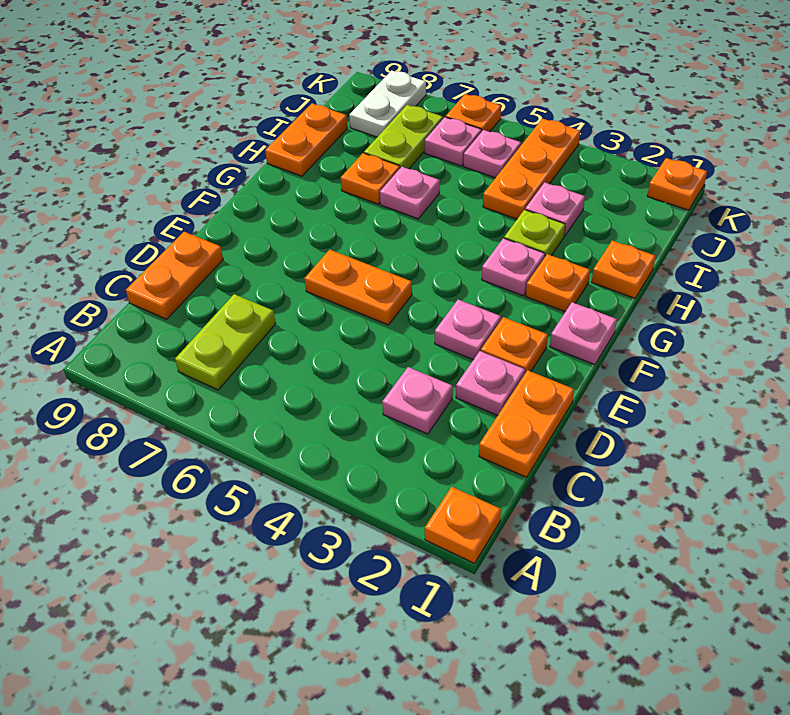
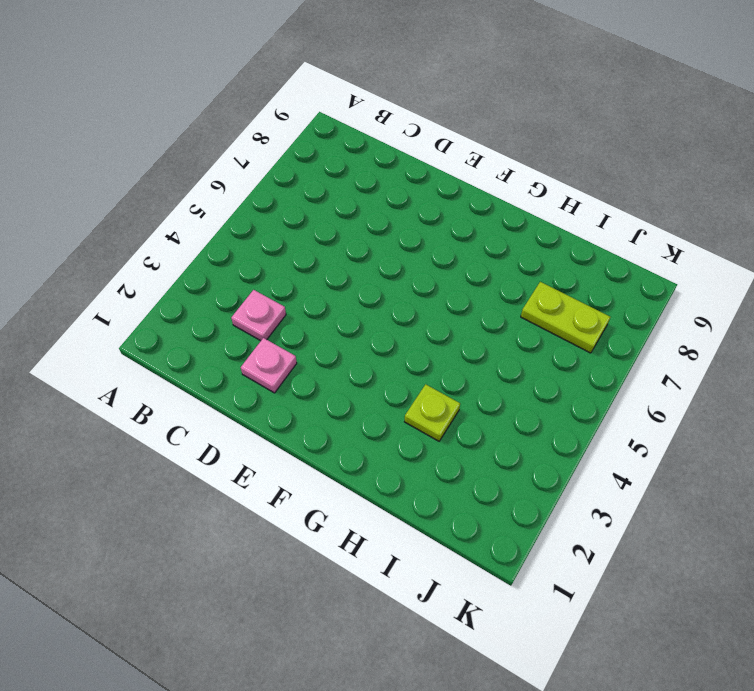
none -> orange plate A1 level 1
none -> lime plate B7:C7 level 1
none -> orange plate C1:D1 level 1

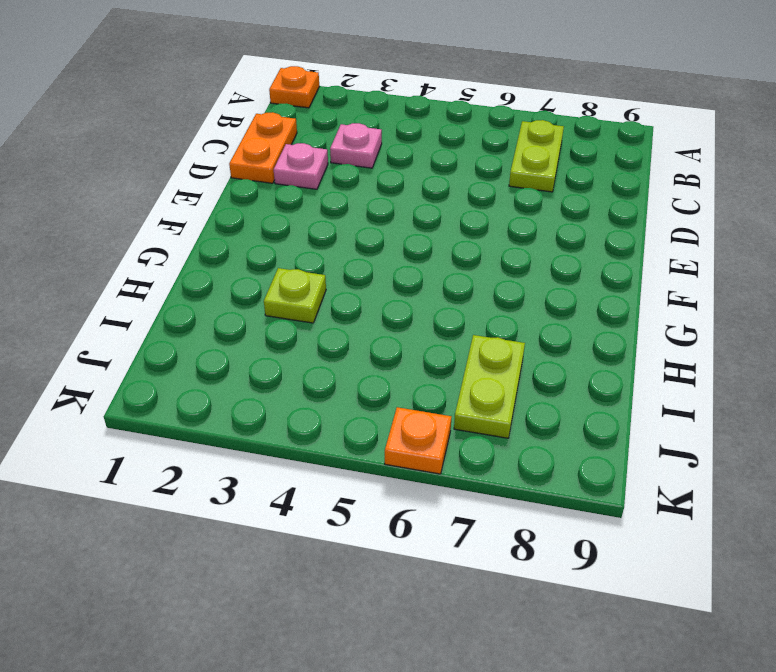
none -> orange plate C9:D9 level 1
none -> orange plate E2 level 1
none -> pink plate E3 level 1

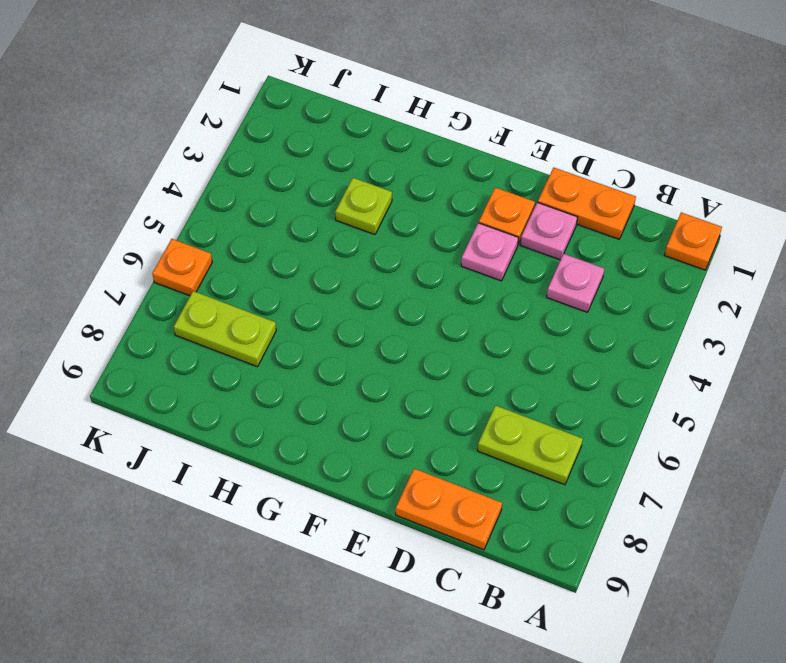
none -> orange plate E5:E6 level 1
none -> pink plate F1 level 1
none -> orange plate G2 level 1

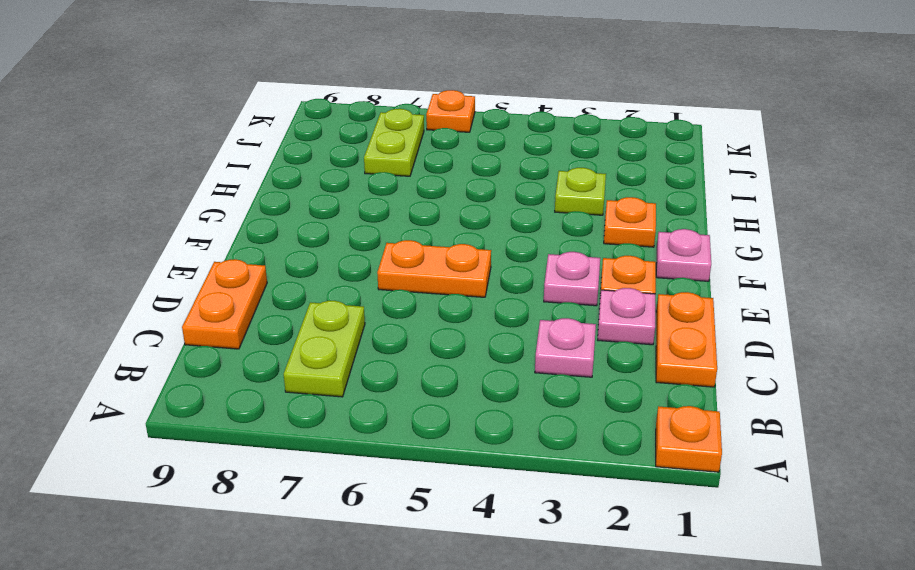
none -> pink plate G3 level 1
none -> orange plate H1 level 1
none -> pink plate H6 level 1

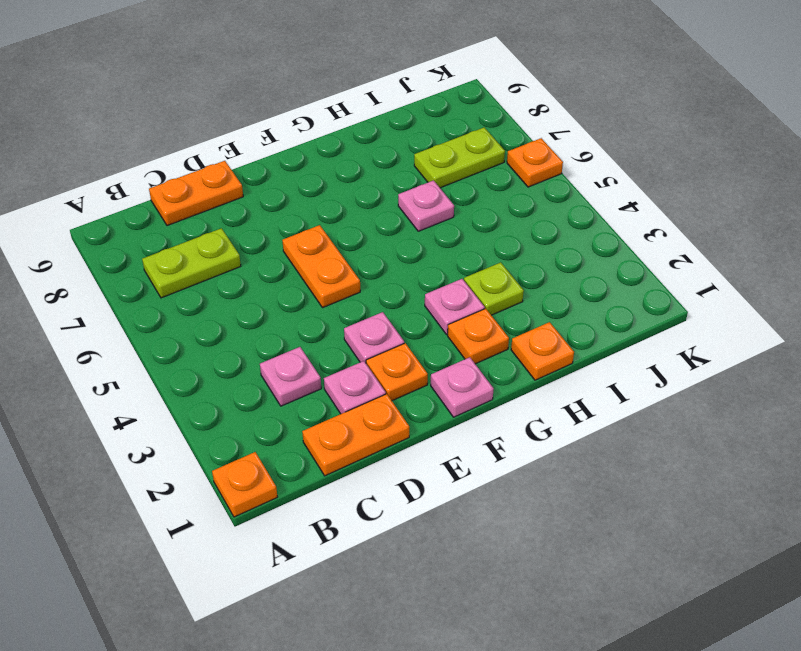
none -> orange plate H7 level 1
none -> orange plate H9:I9 level 1
none -> pink plate I3 level 1

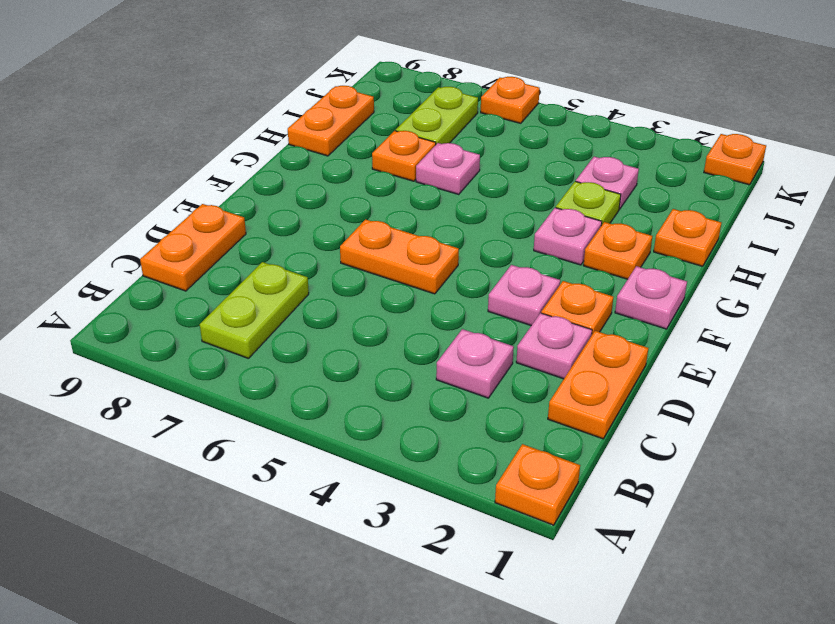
none -> orange plate I4:K4 level 1
none -> pink plate J5 level 1
none -> pink plate J6 level 1

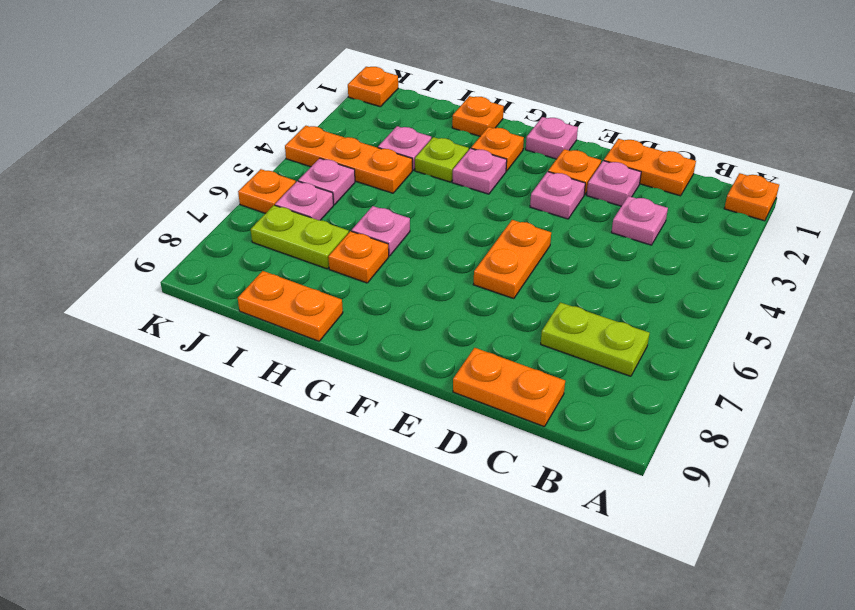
none -> white plate J8:K8 level 1

